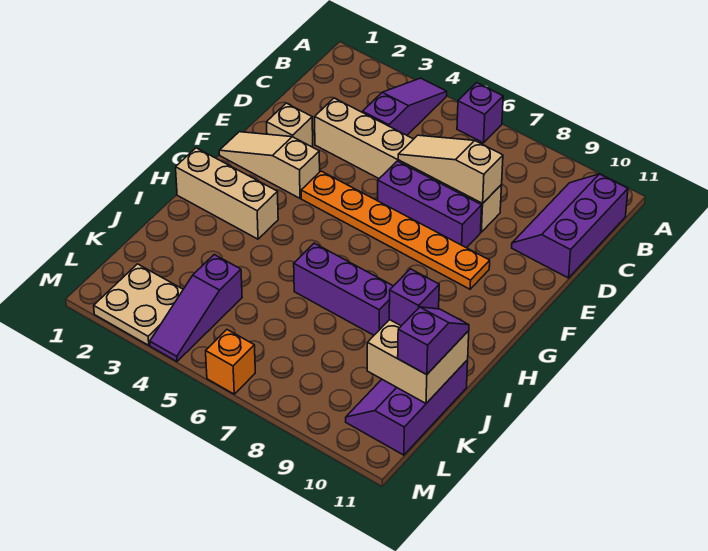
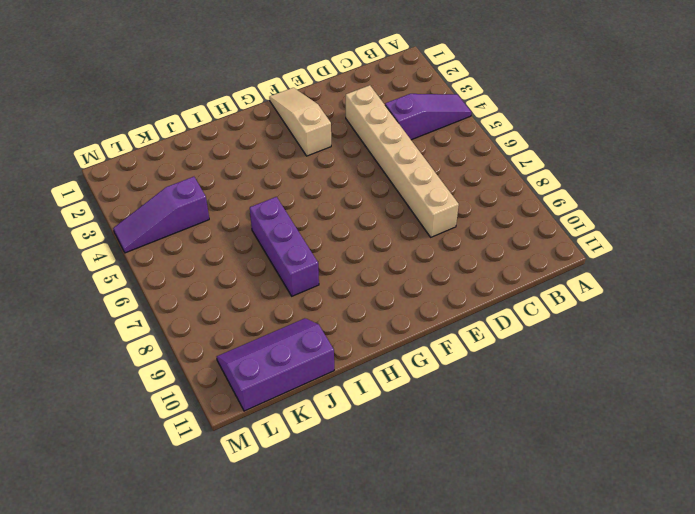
none -> purple brick A6 level 1
none -> purple slope B10:D11 level 1 top 11
none -> tan brick E2 level 1

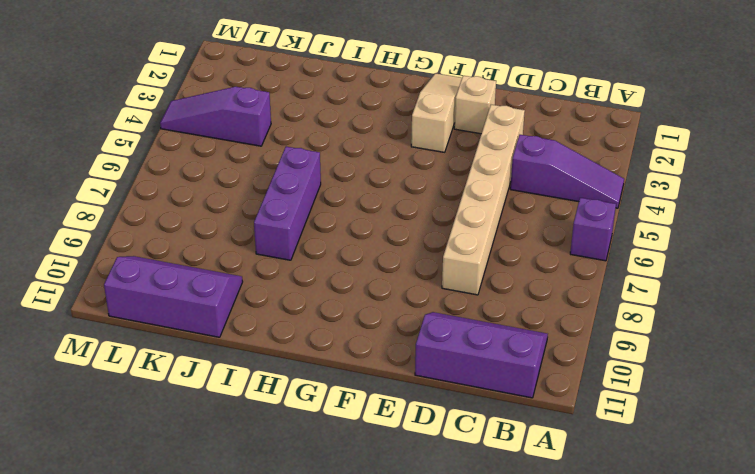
none -> purple brick E6:E8 level 1
none -> orange plate F4:F9 level 1
none -> tan brick H1:H3 level 1

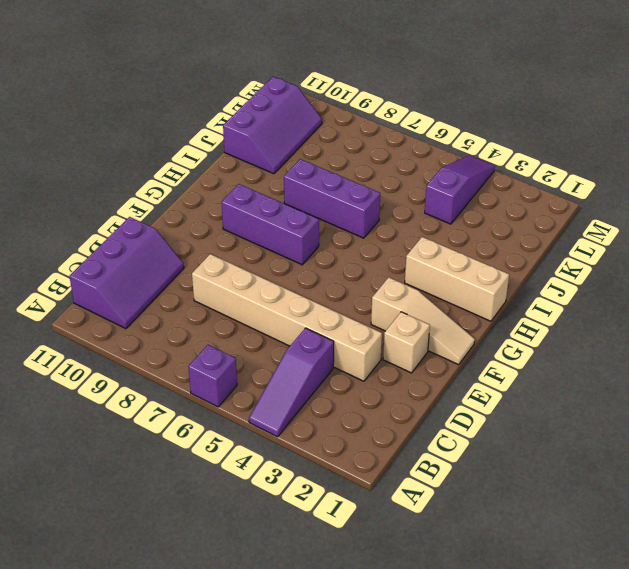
purple brick G7:G9 level 1 -> purple brick E6:E8 level 1
none -> orange plate F4:F9 level 1
none -> tan plate L2:M3 level 1
none -> orange brick M6 level 1

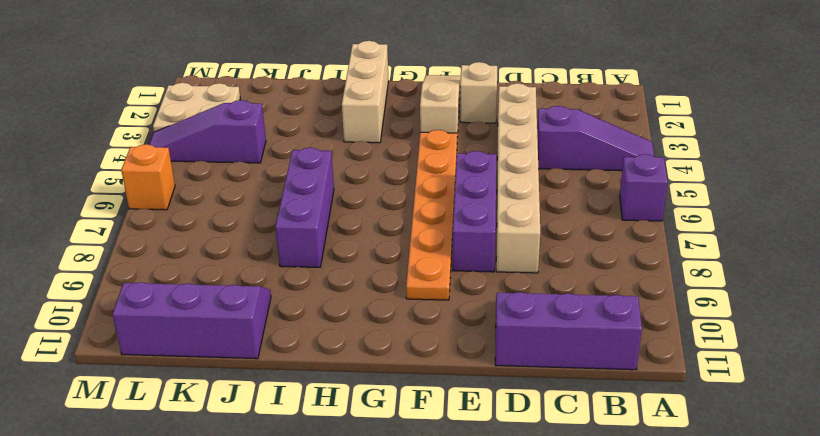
none -> tan slope D6:D8 level 2 top 8
none -> tan brick J10:K11 level 2
none -> purple brick J10 level 3

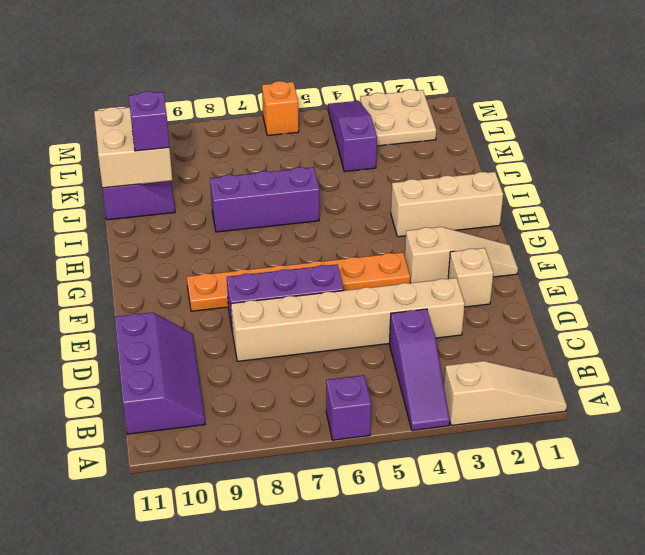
tan slope A1:A3 level 1 top 3 -> tan slope D6:D8 level 2 top 8
none -> purple slope J11:K11 level 3 top K

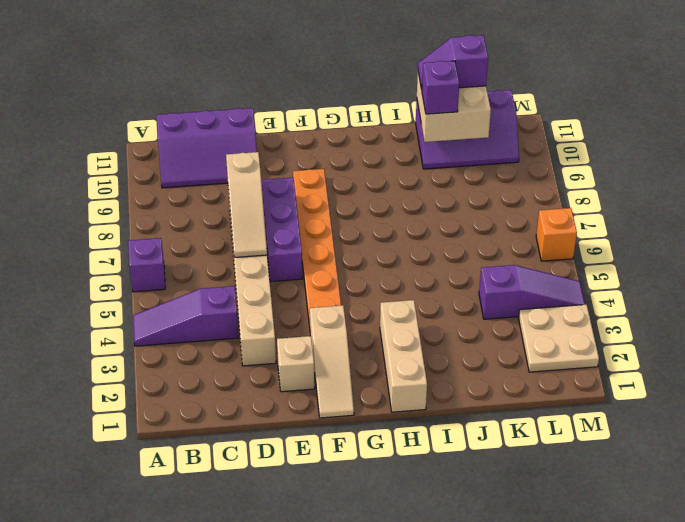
none -> purple brick I6:I8 level 1

